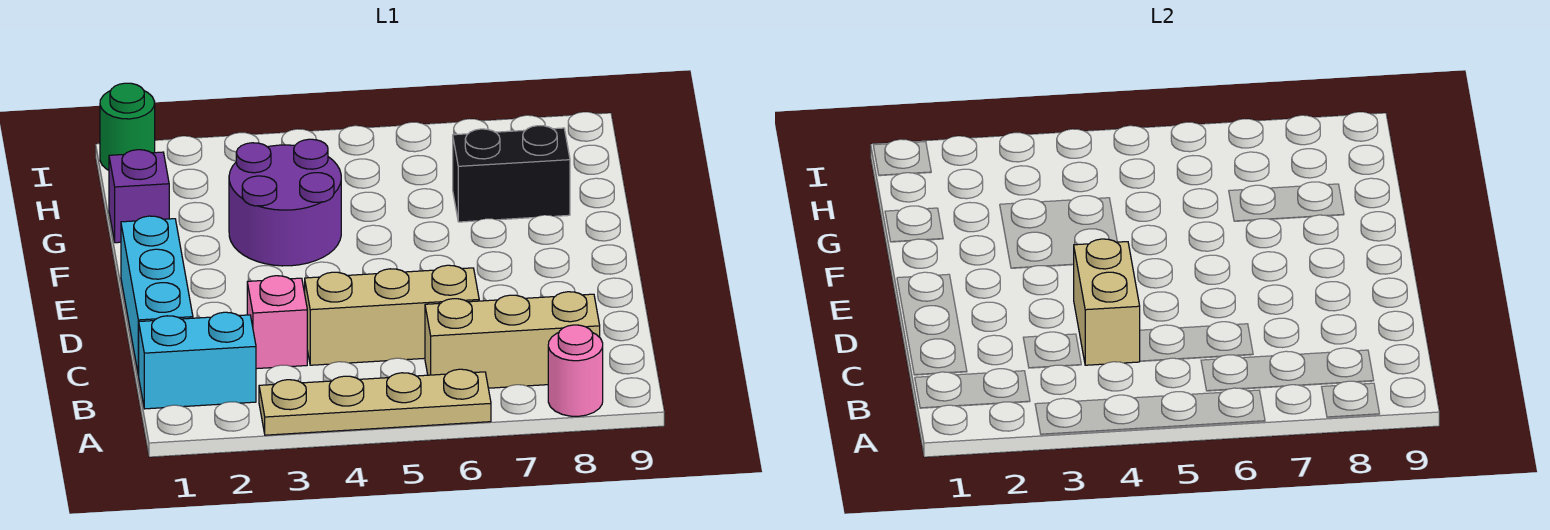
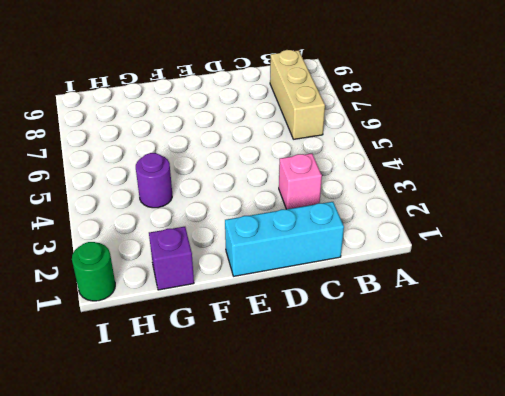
purple round brick G4 level 1 -> purple round brick F3:G4 level 1
none -> tan plate A3:A6 level 1
none -> pink round brick A8 level 1
none -> cyan brick B1:B2 level 1

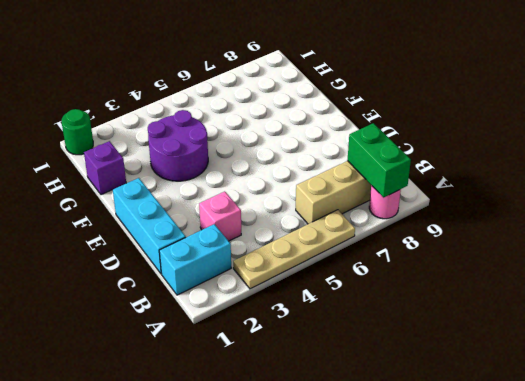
green brick A8:B8 level 2 -> none
none -> tan brick C4:C6 level 1
none -> black brick G7:G8 level 1
none -> tan brick C4:D4 level 2

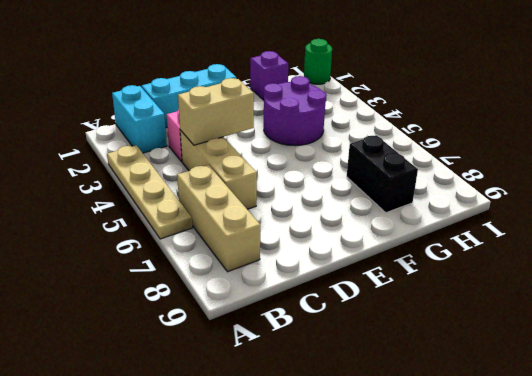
none -> pink round brick A8 level 1

